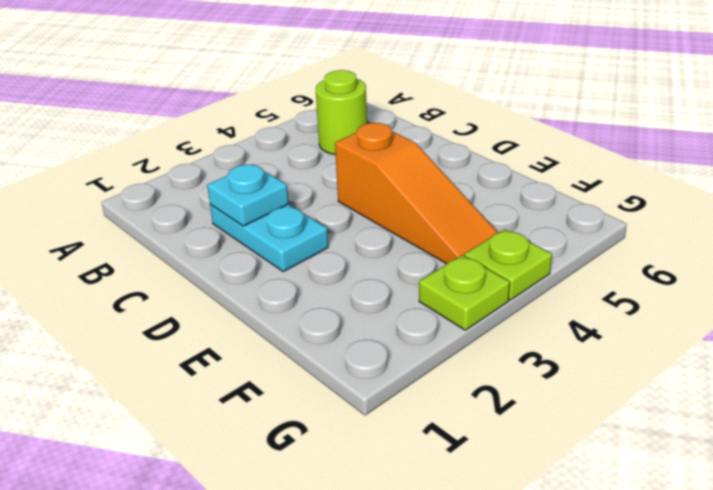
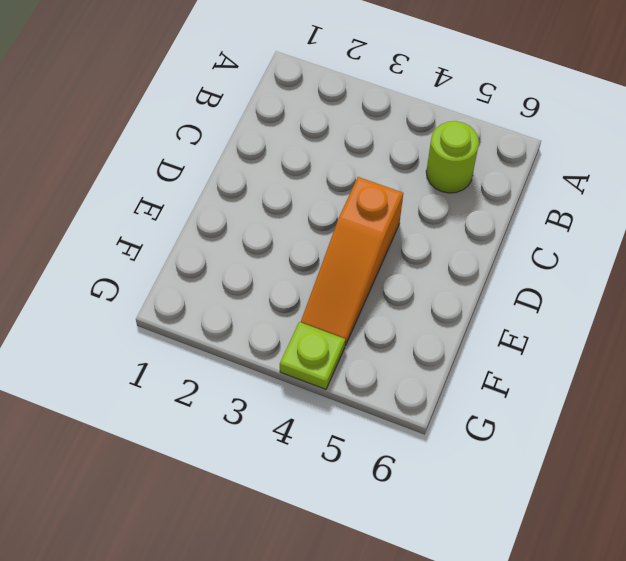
none -> cyan plate C2:D2 level 1
none -> lime plate G3 level 1

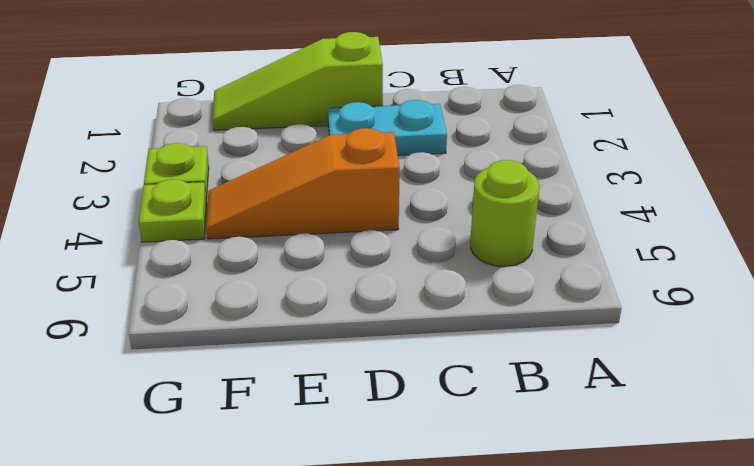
lime slope D1:F1 level 1 top D -> none
none -> cyan plate C2 level 2

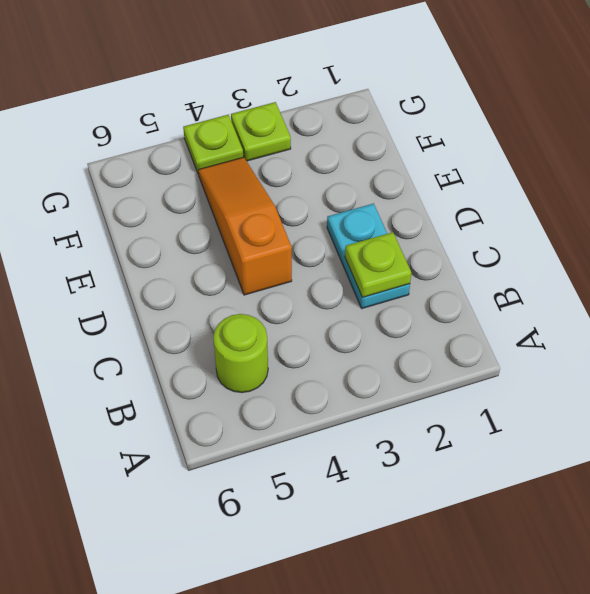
lime plate C2 level 2 -> cyan plate C2 level 2

